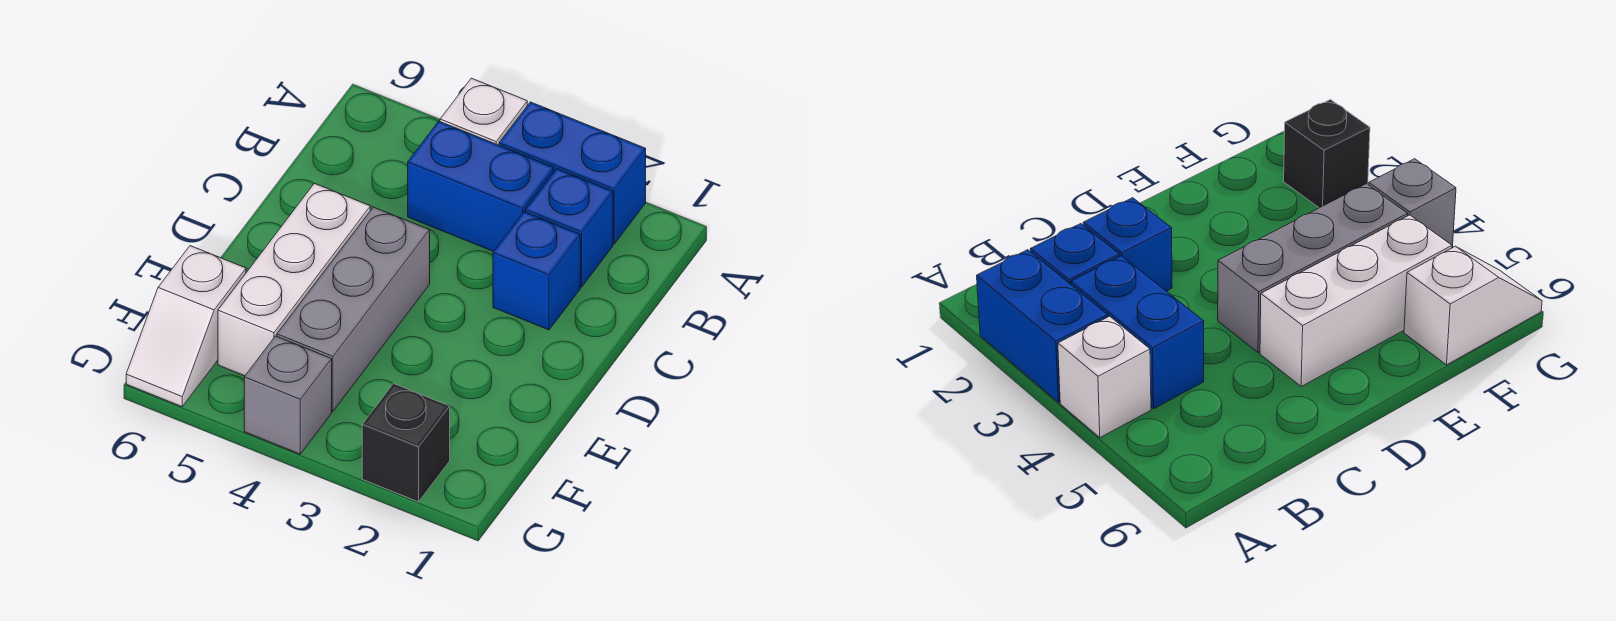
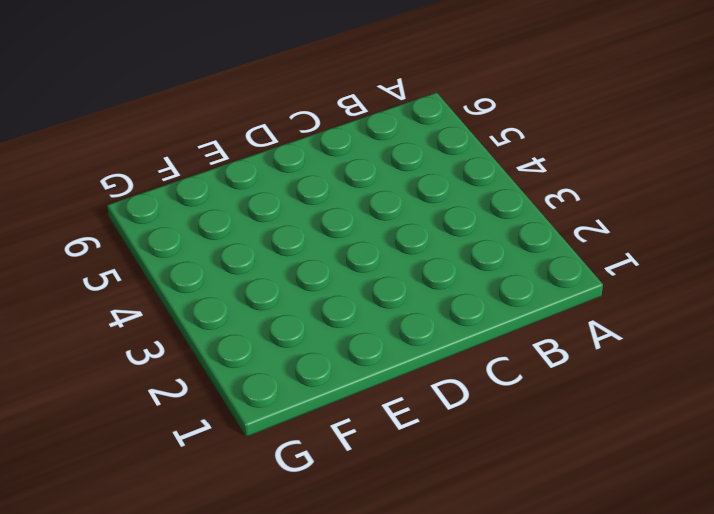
none -> blue brick A2:A3 level 1
none -> white brick A4 level 1

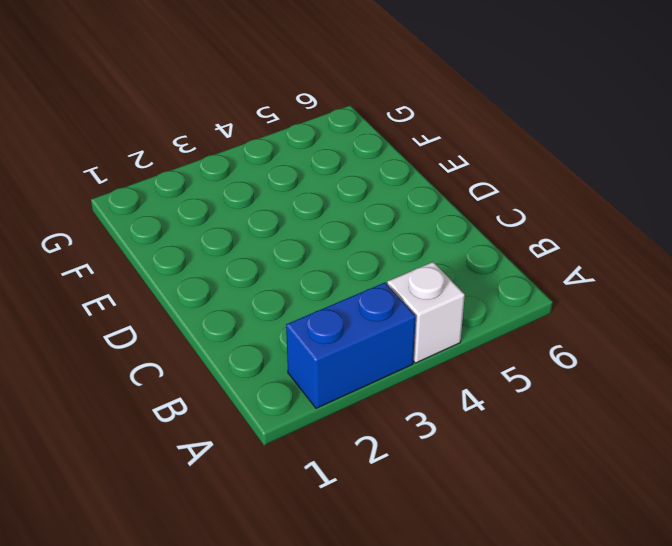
none -> blue brick B2 level 1
none -> blue brick B3:B4 level 1

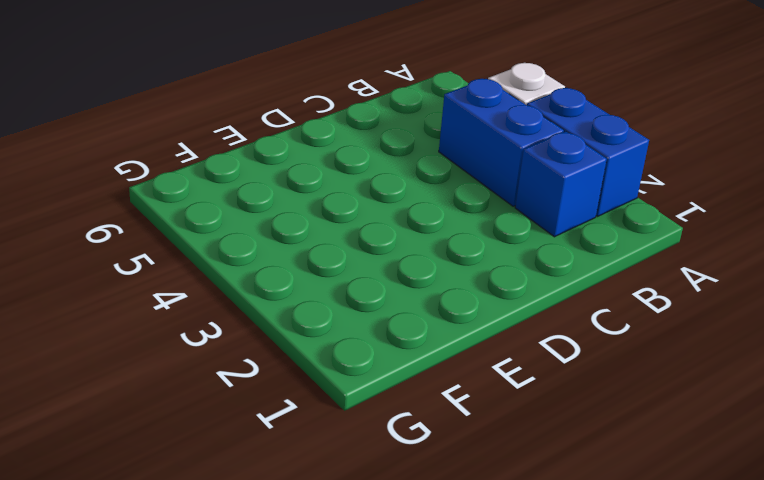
none -> blue brick C2 level 1
none -> grey brick D4:F4 level 1

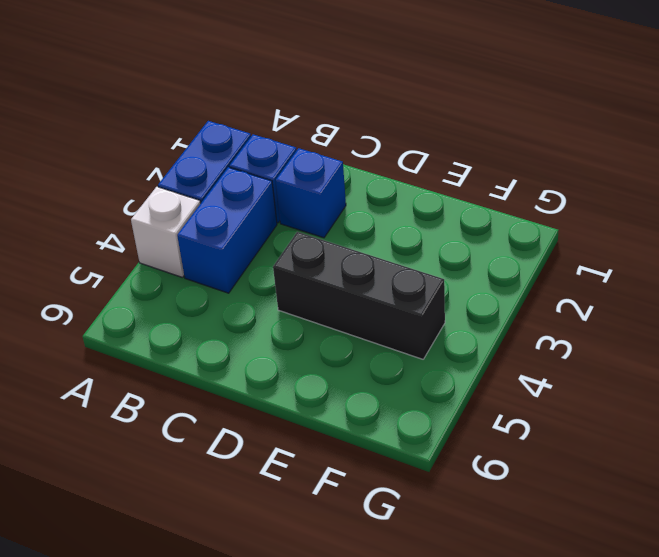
black brick D4:F4 level 1 -> grey brick D4:F4 level 1
none -> white brick D5:F5 level 1
none -> white slope F6:G6 level 1 top F

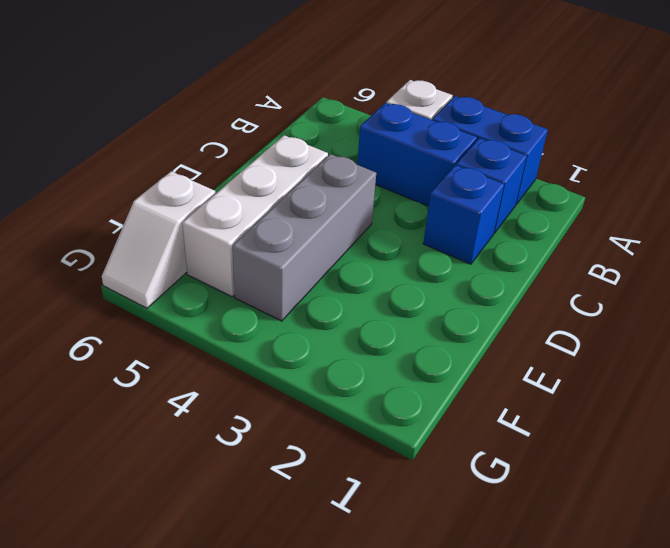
none -> black brick G2 level 1
none -> grey brick G4 level 1

